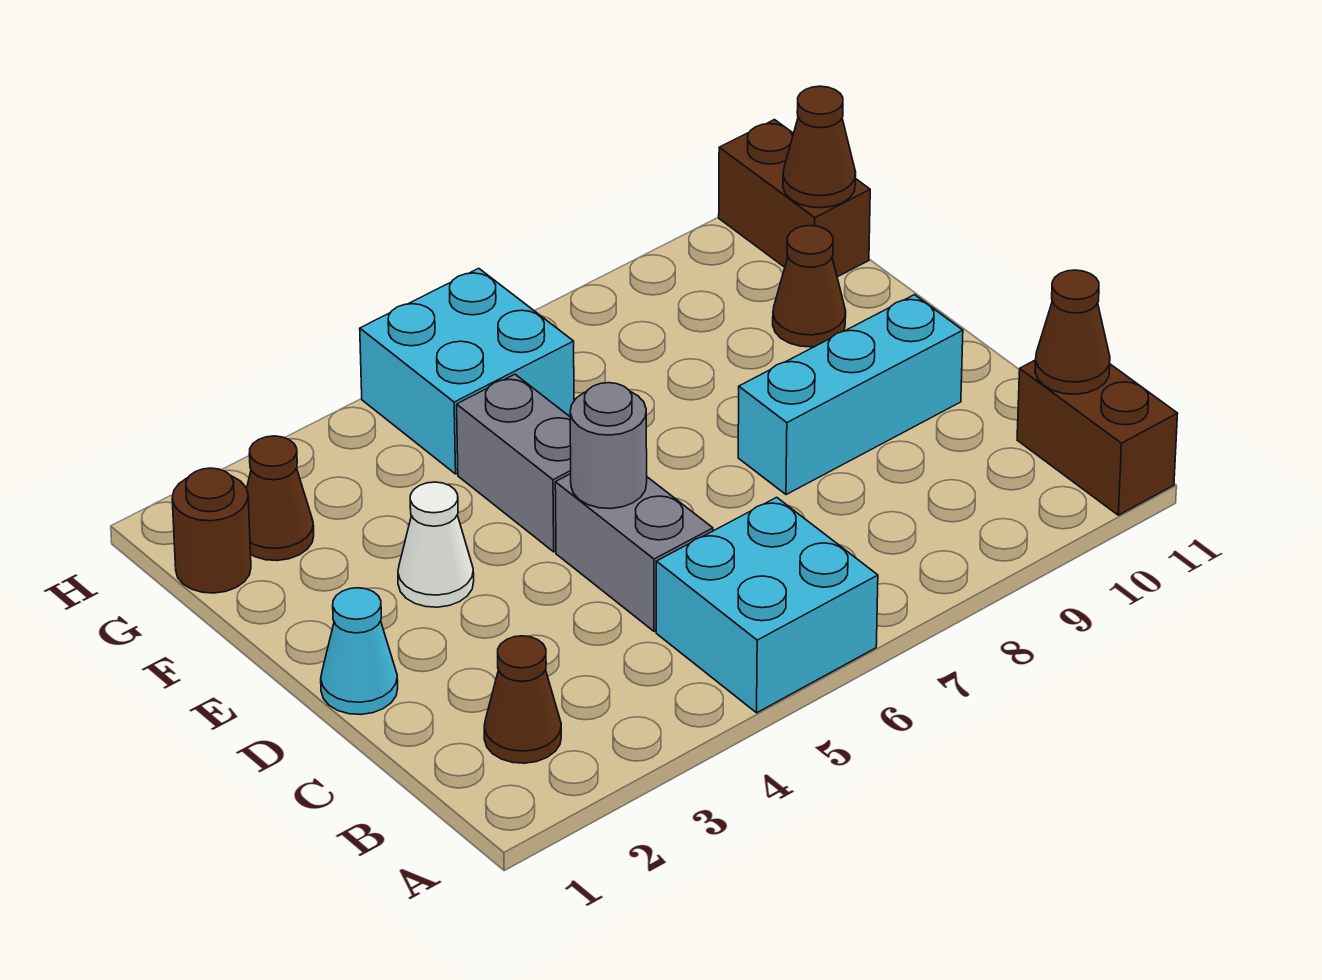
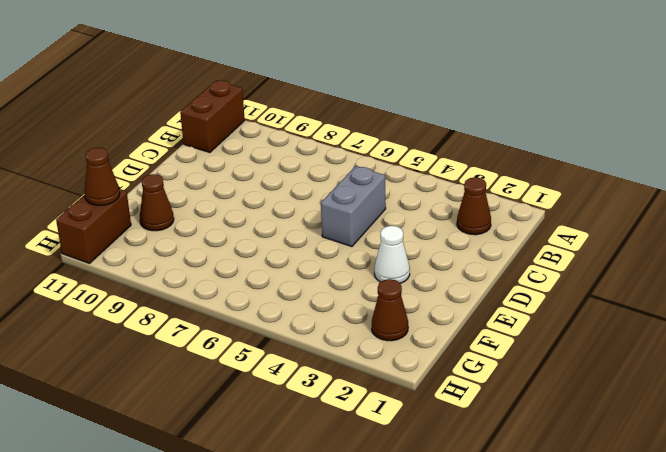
none -> cyan brick A5:B6 level 1
none -> cyan cone D1 level 1
none -> cyan brick D8:D10 level 1

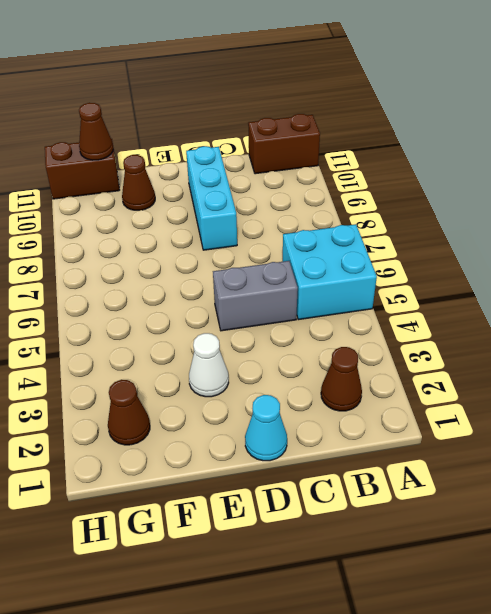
none -> grey brick E5:F5 level 1
none -> brown round brick G1 level 1
none -> cyan brick G5:H6 level 1

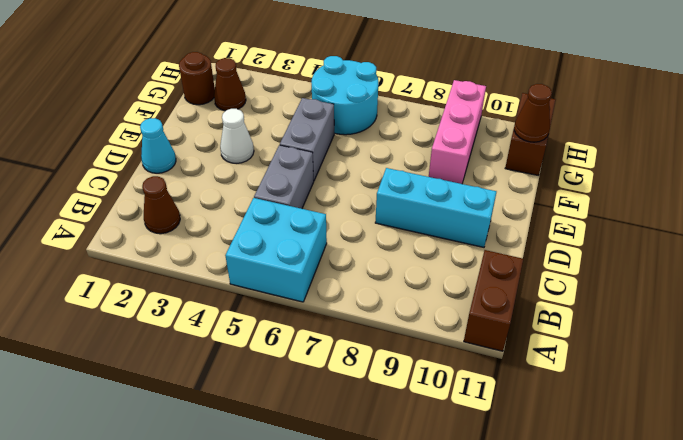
pink brick F9:H9 level 1 -> none
cyan round brick G5:H6 level 1 -> cyan brick G5:H6 level 1
none -> brown cone F10 level 1
none -> brown cone B11 level 2
none -> grey round brick D5 level 2

